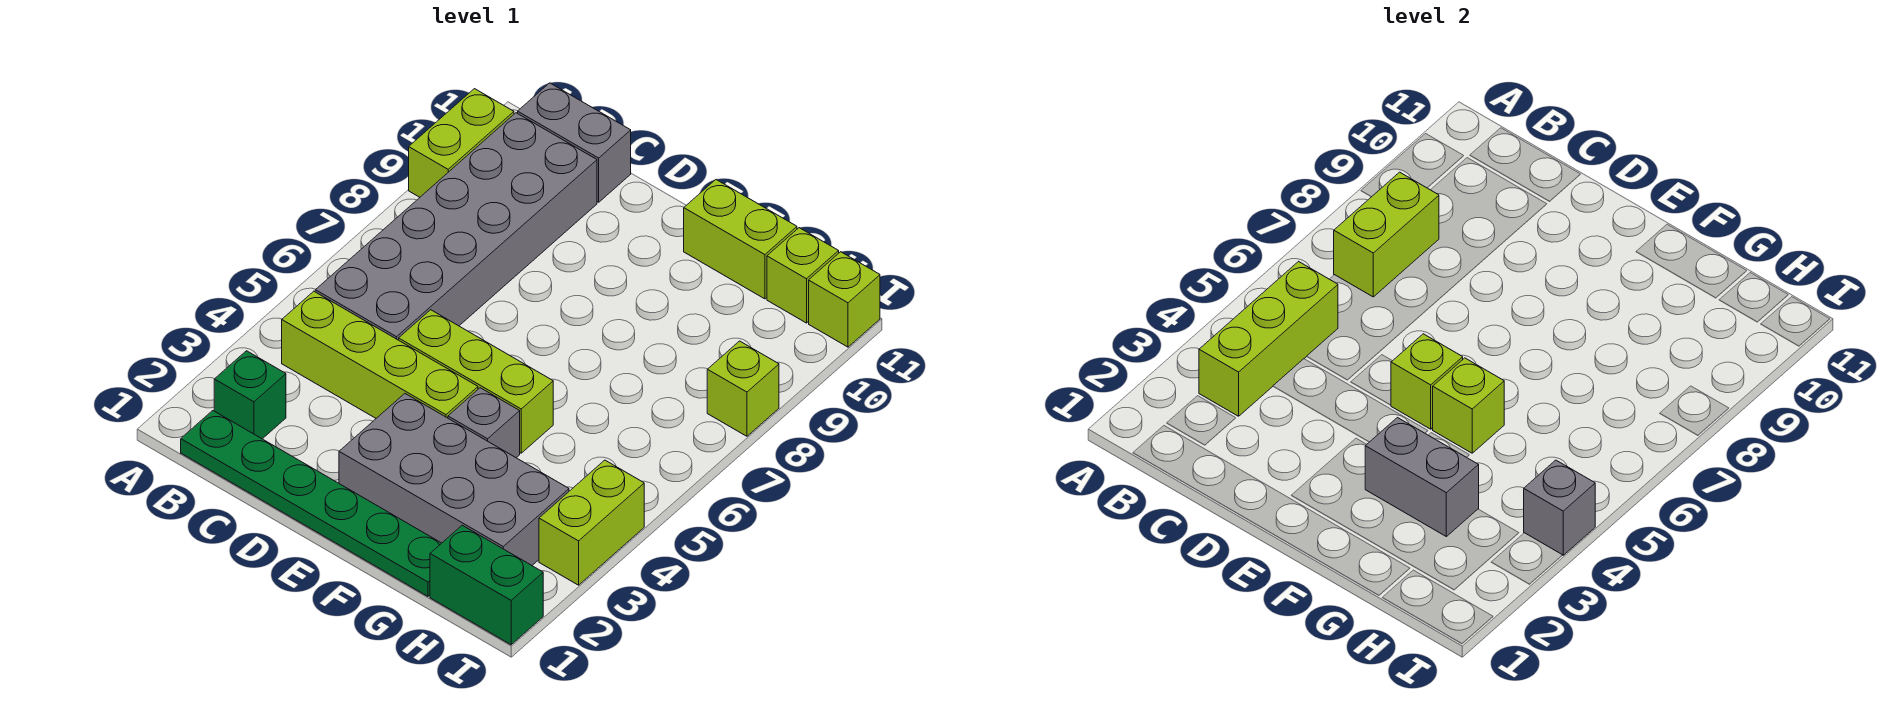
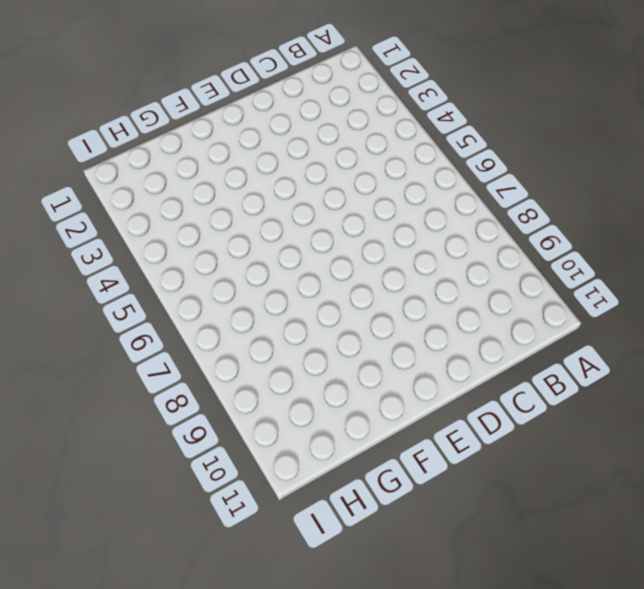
none -> lime brick A9:A10 level 1
none -> green plate B1:G1 level 1
none -> green brick B2 level 1

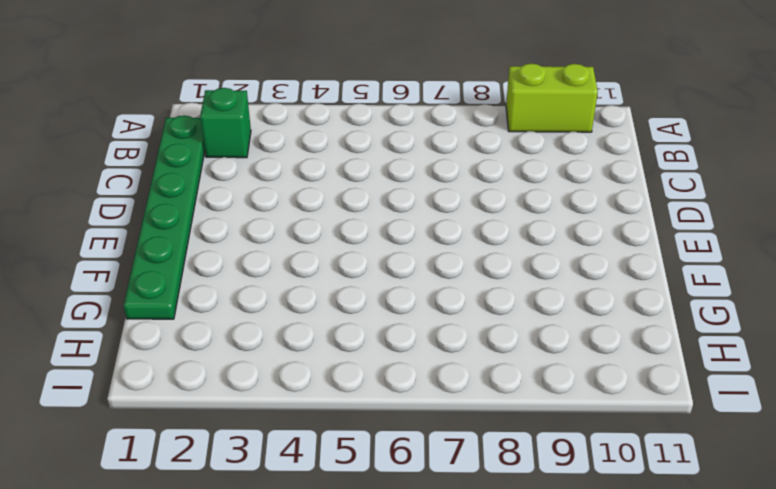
none -> lime brick B4:E4 level 1
none -> grey brick B5:C10 level 1
none -> grey brick B11:C11 level 1

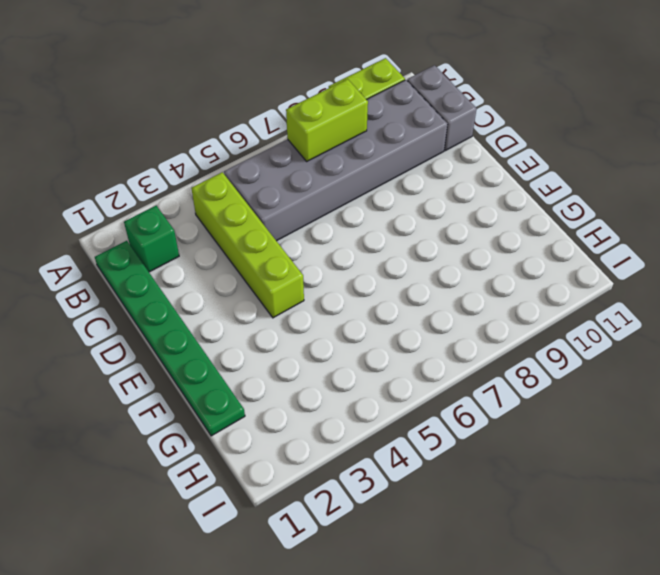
none -> lime brick D5:F5 level 1
none -> grey brick E2:H3 level 1
none -> grey brick F4 level 1

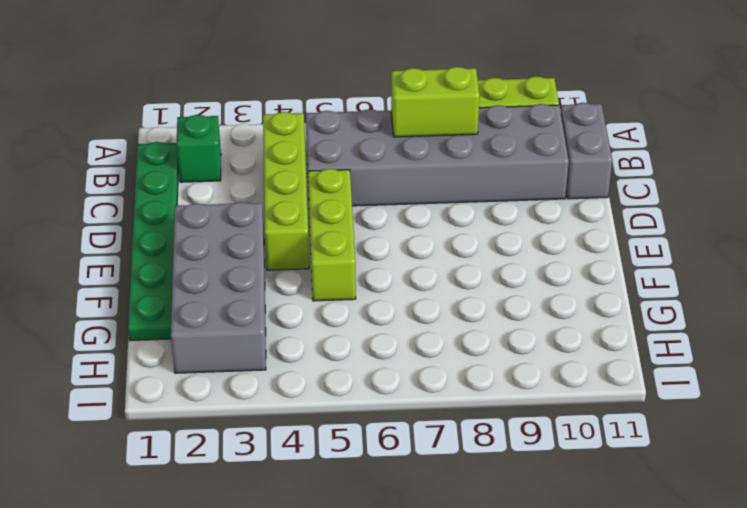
none -> grey brick F4 level 1
none -> lime brick F11:G11 level 1
none -> green brick H1:I1 level 1

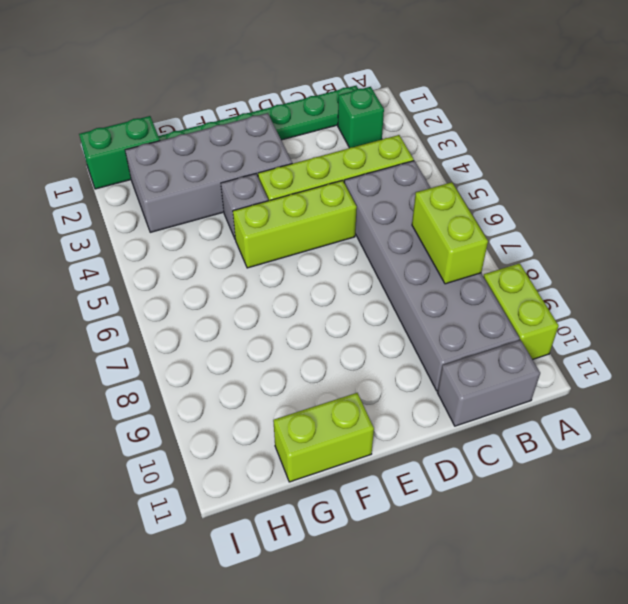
none -> lime brick H11 level 1
none -> lime brick I3:I4 level 1
none -> lime brick I8 level 1

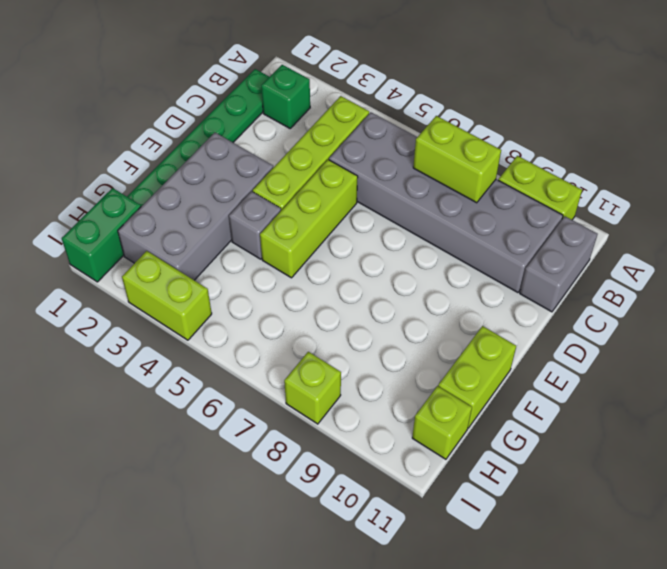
none -> lime brick I11 level 1
none -> lime brick B3:B5 level 2
none -> lime brick E5 level 2

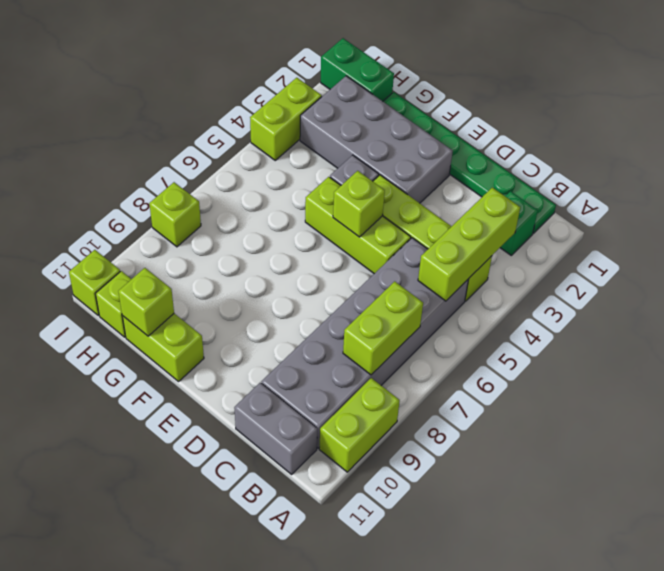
lime brick G11 level 2 -> lime brick F5 level 2
none -> grey brick F3:G3 level 2
none -> grey brick I4 level 2

